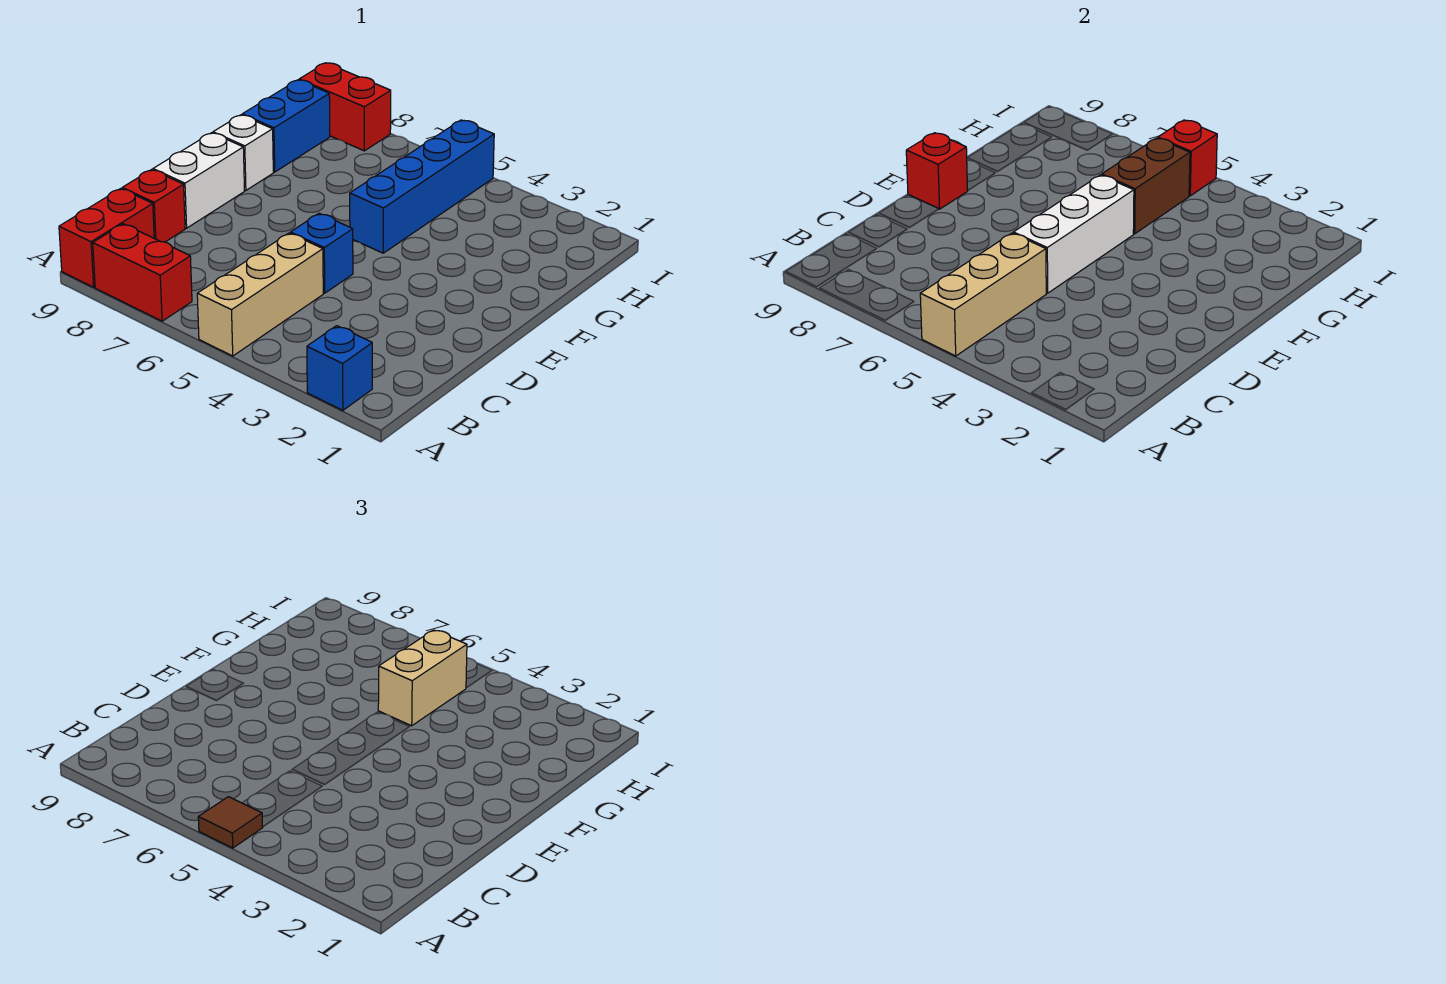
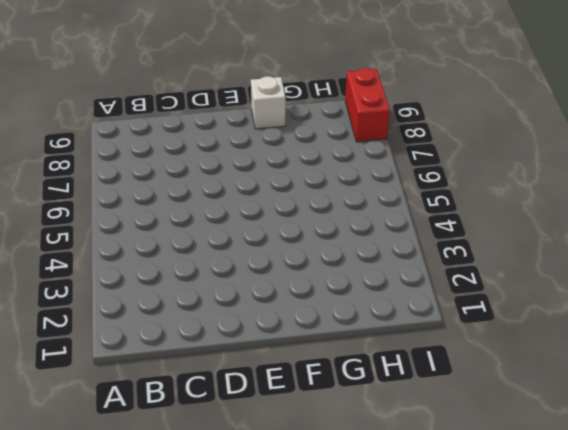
none -> blue brick A2 level 1
none -> tan brick A5:C5 level 1
none -> red brick A7:A8 level 1

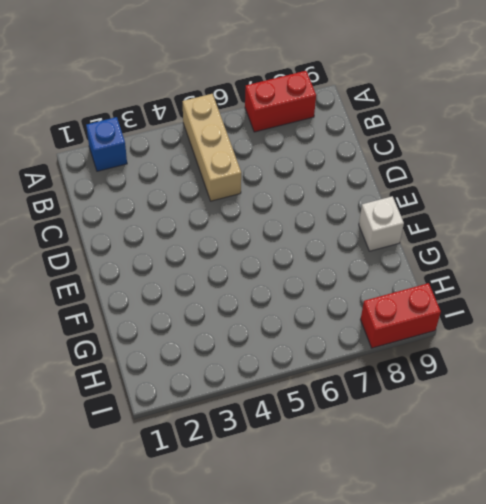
none -> red brick A9:B9 level 1
none -> red brick C9 level 1
none -> blue brick D5 level 1

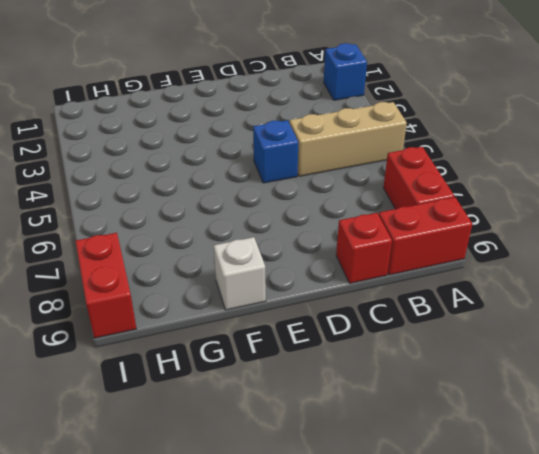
none -> white brick D9:E9 level 1
none -> blue brick F5:I5 level 1
none -> blue brick G9:H9 level 1

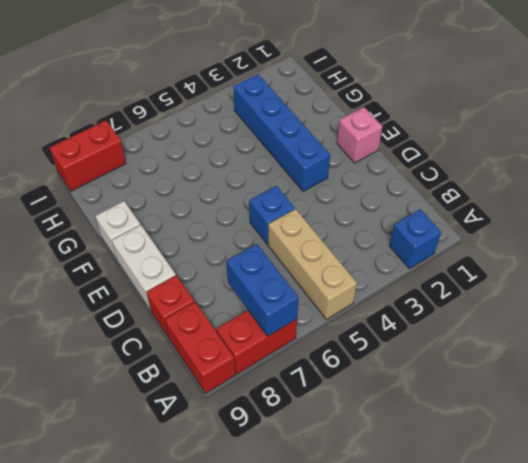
blue brick A7:B7 level 2 -> blue brick G9:H9 level 1
pink brick E1 level 1 -> none
blue brick E3:H3 level 1 -> blue brick F5:I5 level 1
none -> tan brick A5:C5 level 2
none -> white brick D5:F5 level 2
none -> red brick E9 level 2

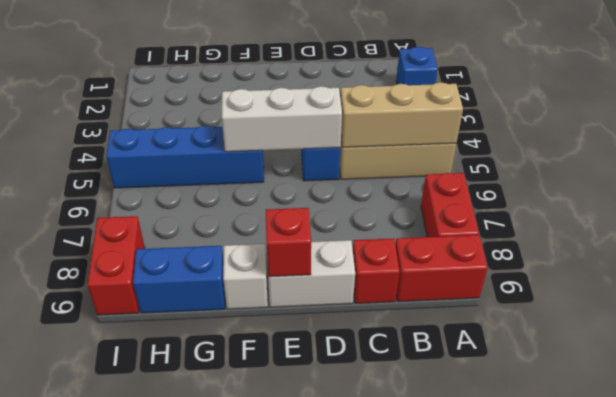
none -> brown brick G5:H5 level 2
none -> red brick I5 level 2
none -> brown tile A5 level 3

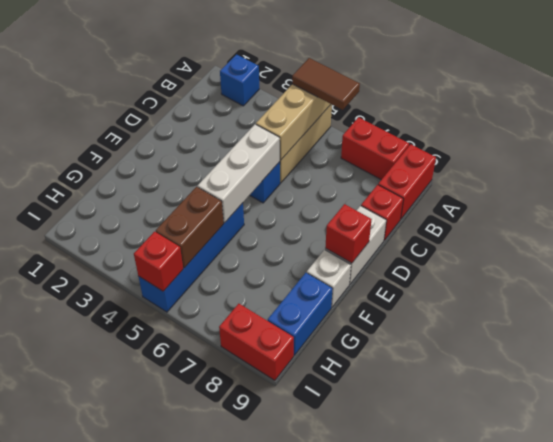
brown tile A5:A6 level 3 -> brown tile A5 level 3
none -> tan brick G5:H5 level 3

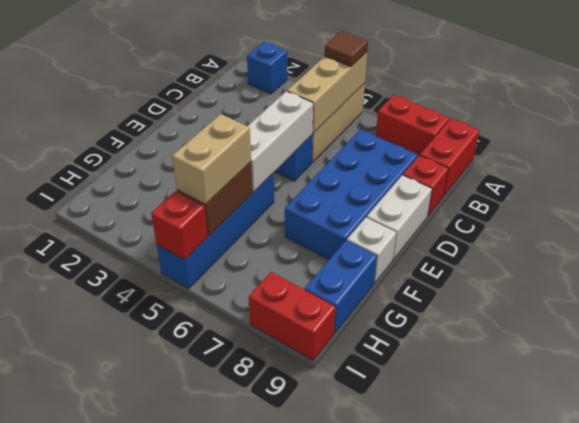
blue brick C7:F8 level 1 -> none
none -> red brick E9 level 2

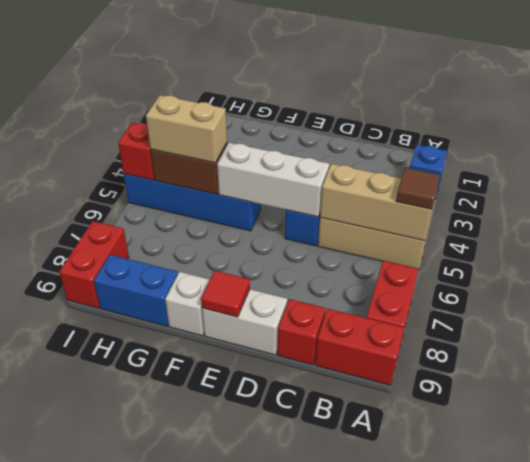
red tile E9 level 2 -> red brick E9 level 2

